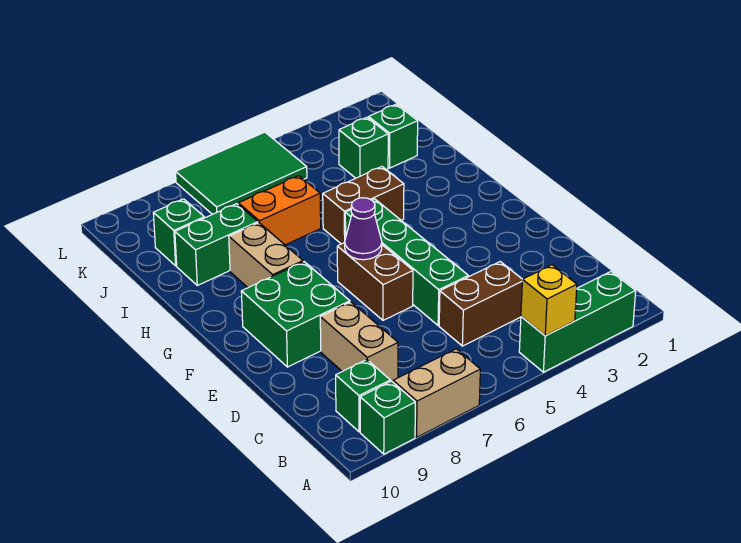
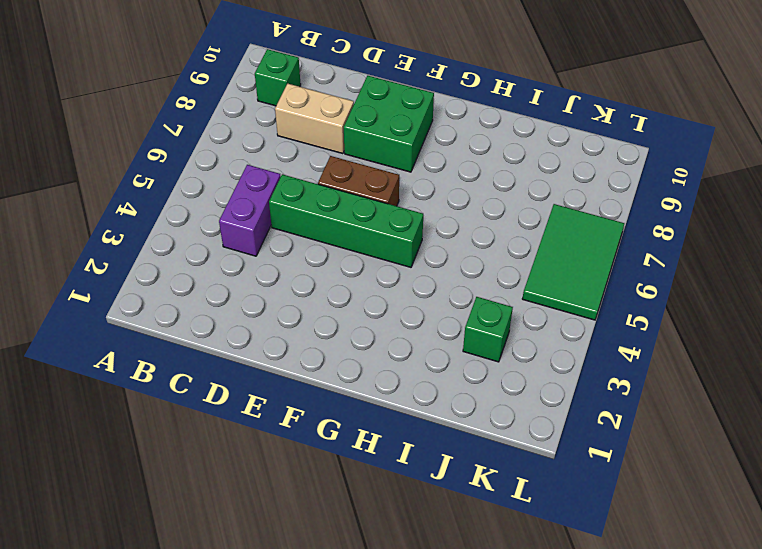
purple brick C4:C5 level 1 -> brown brick C4:C5 level 1
none -> green brick A2:A4 level 1
none -> tan brick A7:A8 level 1
none -> green brick A9 level 1

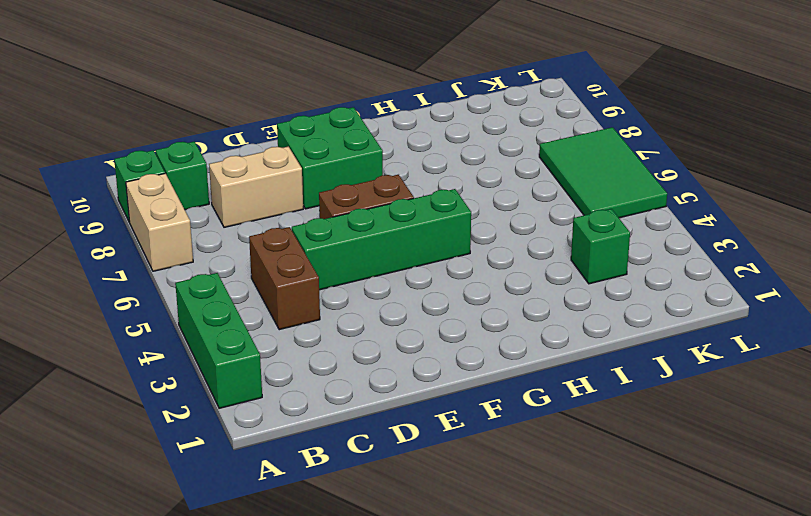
none -> tan brick G8:H8 level 1
none -> brown brick H4:H5 level 1
none -> orange brick I6:I7 level 1

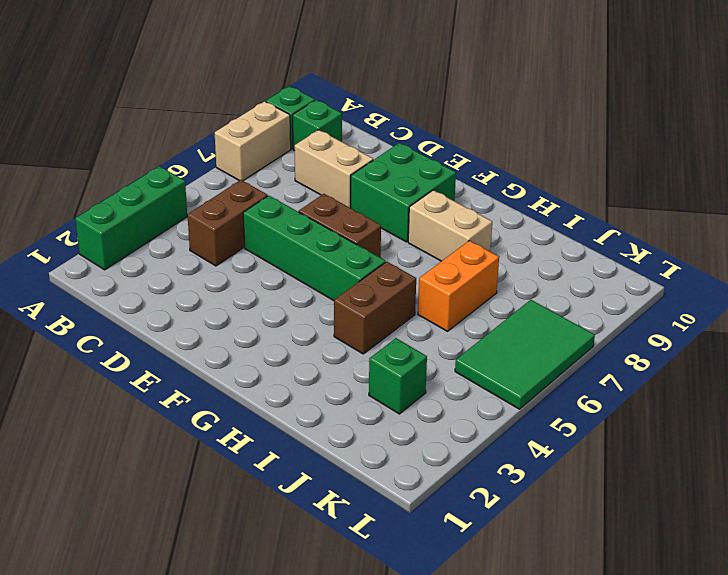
none -> green brick I8:I9 level 1
none -> green brick J2 level 1
none -> green brick J9 level 1

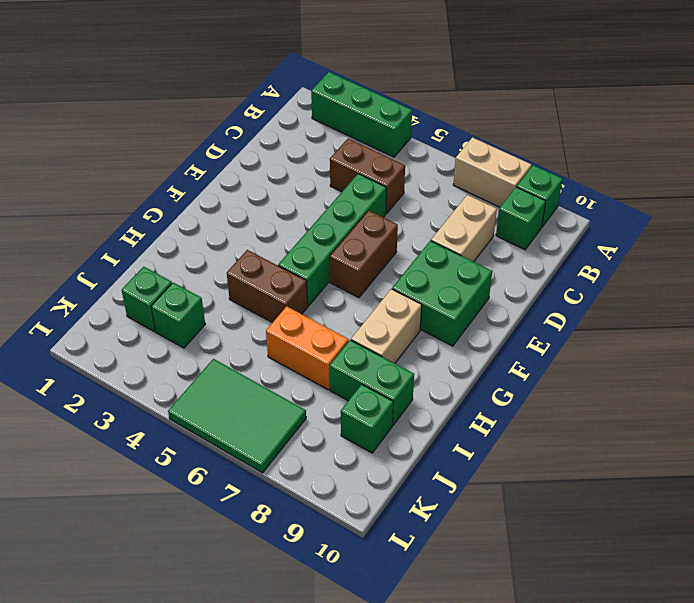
none -> yellow brick A4 level 2
none -> purple cone F6 level 2

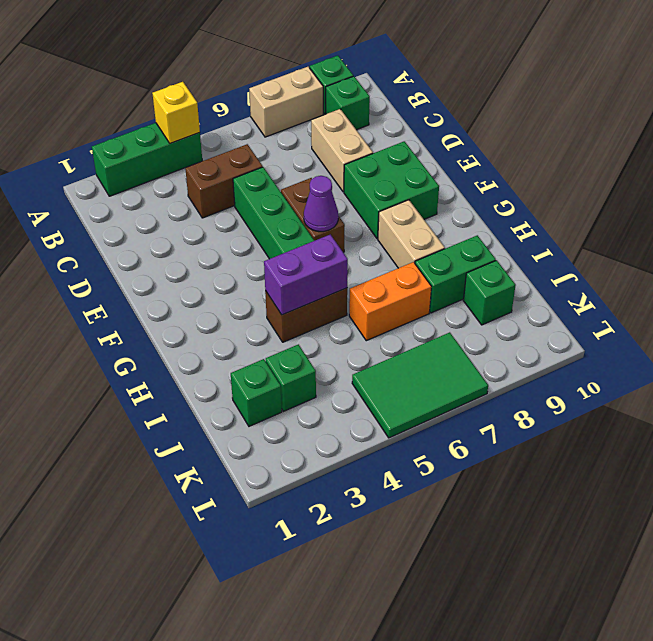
purple brick H4:H5 level 2 -> none

